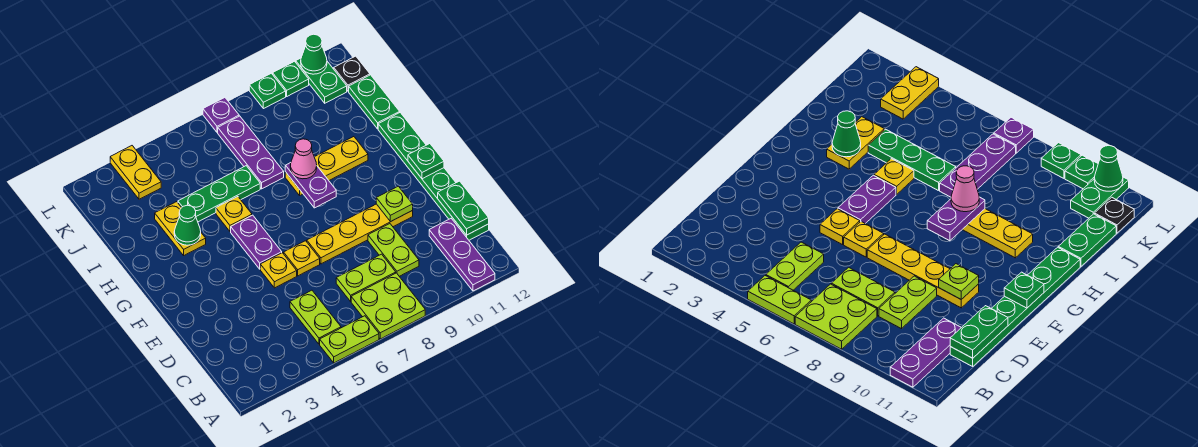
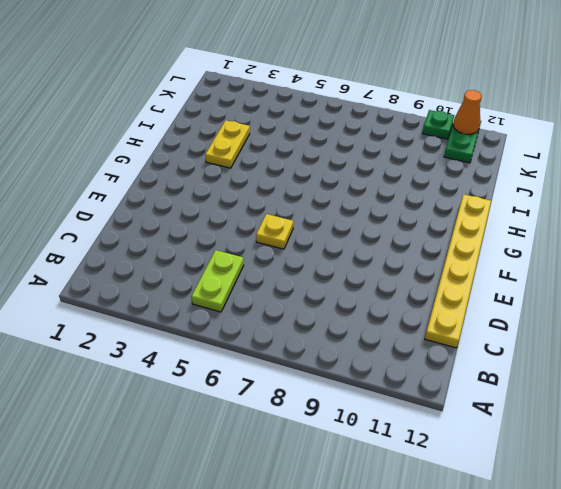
yellow plate C12:H12 level 1 -> green plate C12:H12 level 1
orange cone L11 level 2 -> green cone L11 level 2
none -> lime plate A5:A6 level 1
none -> lime plate A7:B8 level 1
none -> purple plate A11:C11 level 1
none -> lime plate C7:C8 level 1

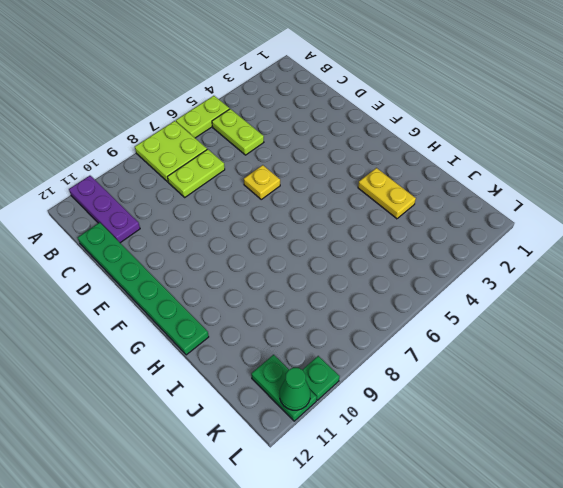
none -> lime plate C9:D9 level 1
none -> yellow plate E5 level 1
none -> yellow plate E7:E10 level 1
none -> purple plate F5:G5 level 1

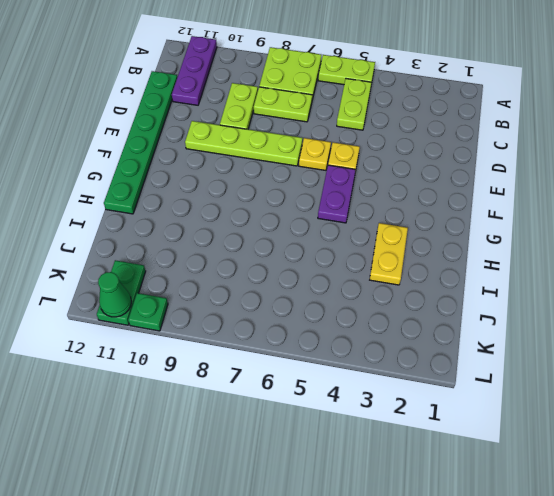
lime plate E7:E10 level 1 -> yellow plate E7:E10 level 1
none -> yellow plate H5 level 1
none -> yellow plate H8:H10 level 1
none -> green plate I4:I6 level 1
none -> purple plate I7:K7 level 1

